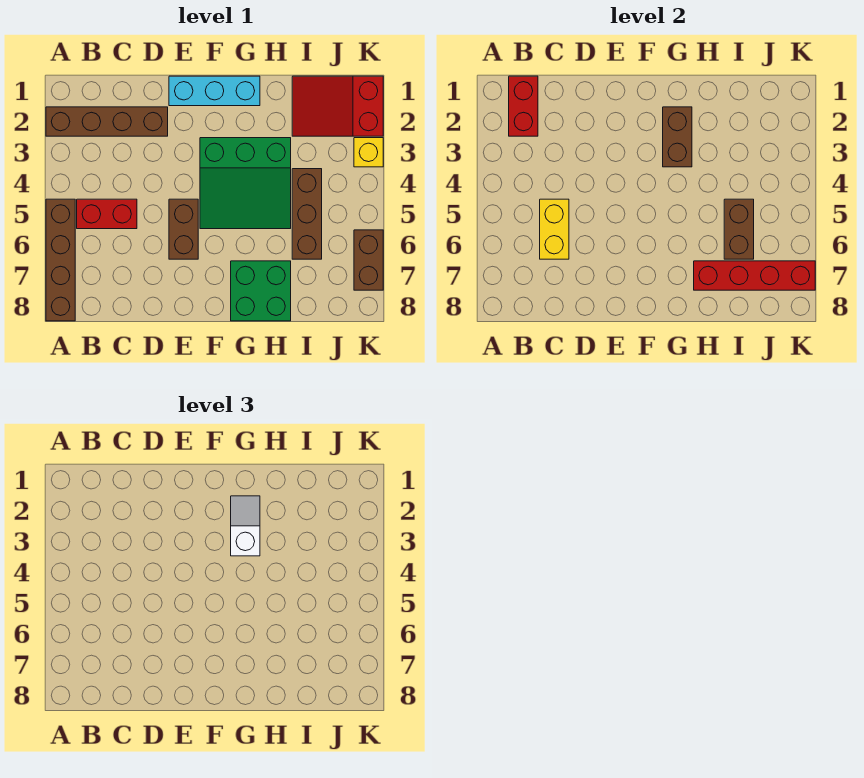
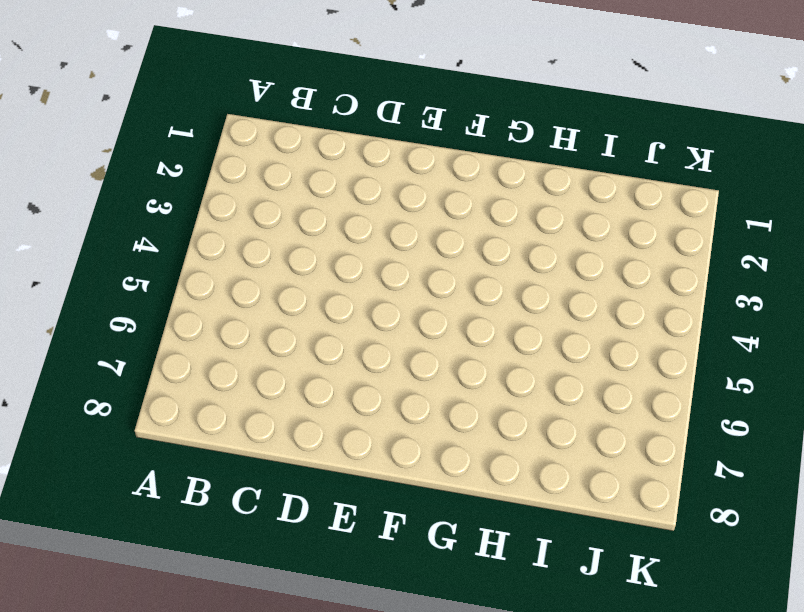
none -> brown brick A2:D2 level 1
none -> brown brick A5:A8 level 1
none -> red brick B5:C5 level 1

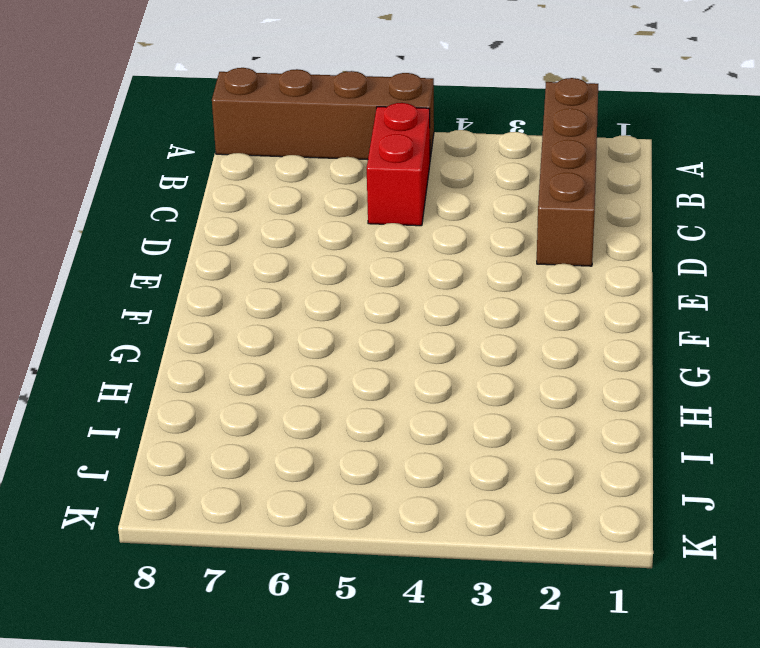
none -> cyan brick E1:G1 level 1
none -> brown brick E5:E6 level 1
none -> green slope F3:H5 level 1 top 3

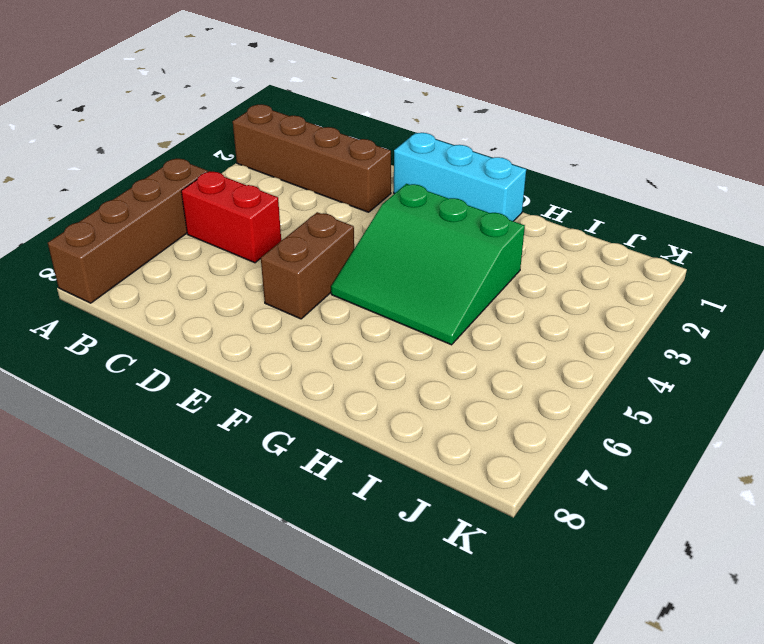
none -> green brick G7:H8 level 1
none -> red slope I1:K2 level 1 top K
none -> brown brick I4:I6 level 1

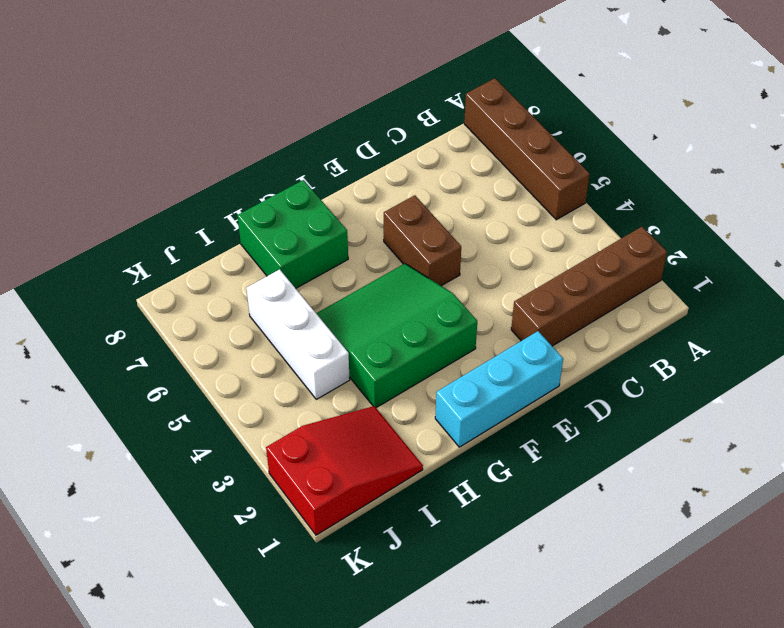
white brick I4:I6 level 1 -> brown brick I4:I6 level 1
none -> red brick B5:C5 level 1
none -> yellow brick K3 level 1
none -> brown brick K6:K7 level 1

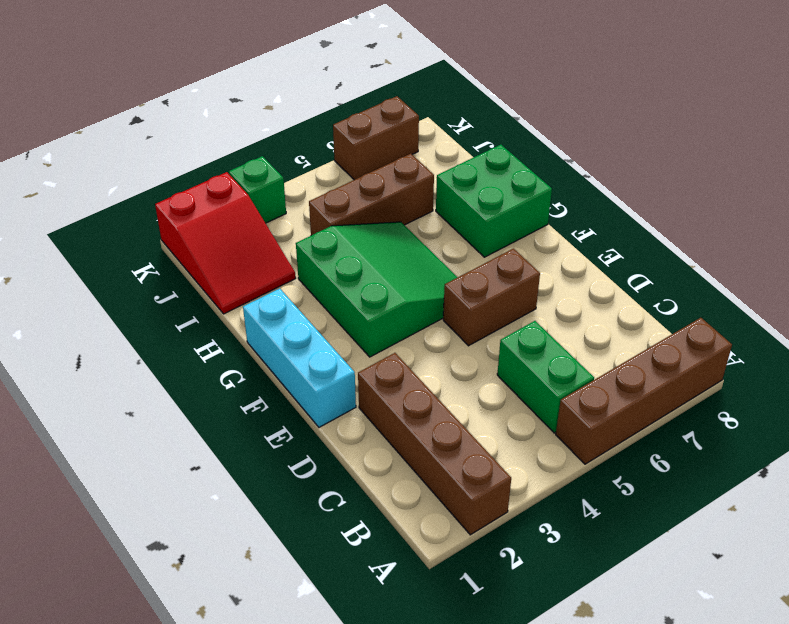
green brick B5:C5 level 1 -> red brick B5:C5 level 1
green brick K3 level 1 -> yellow brick K3 level 1
none -> red brick B1:B2 level 2
none -> yellow brick C5:C6 level 2
none -> brown brick G2:G3 level 2

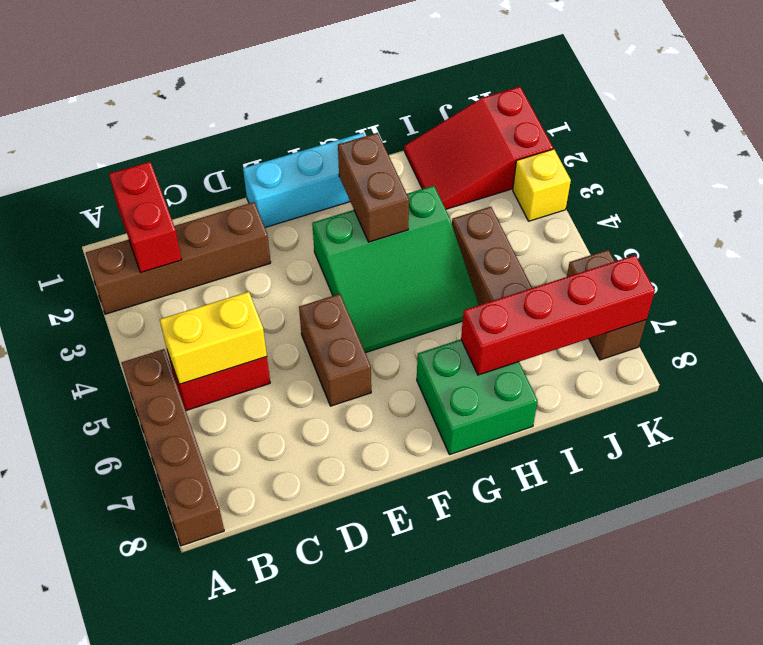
yellow brick B5:C5 level 2 -> yellow brick C5:C6 level 2
none -> brown brick I5:I6 level 2
none -> white slope G2:G3 level 3 top 3

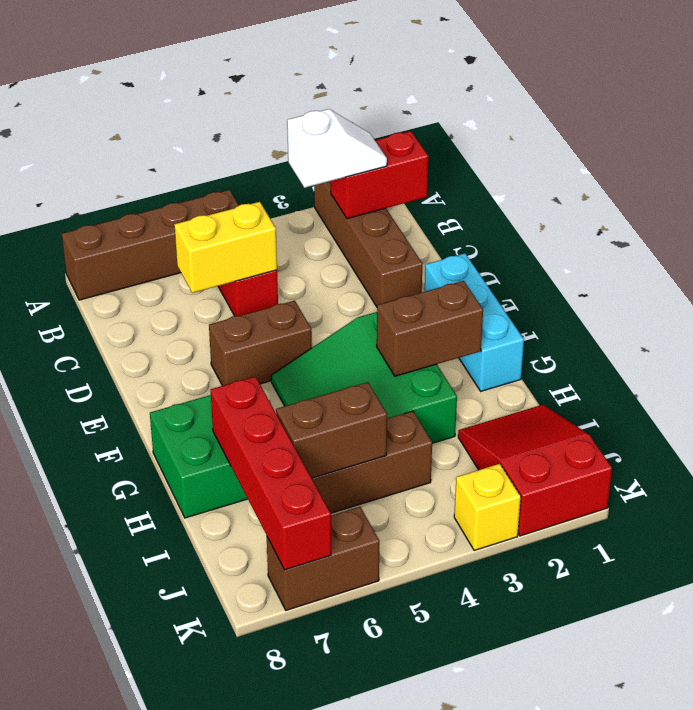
white slope B2:B3 level 3 top 3 -> white slope G2:G3 level 3 top 3

